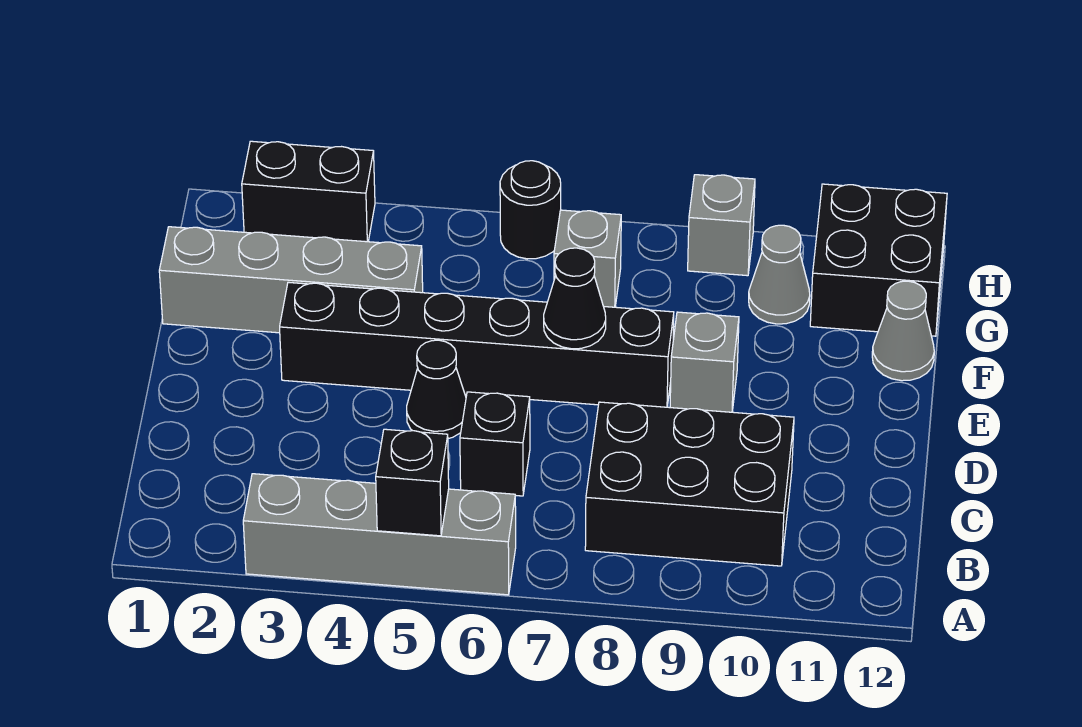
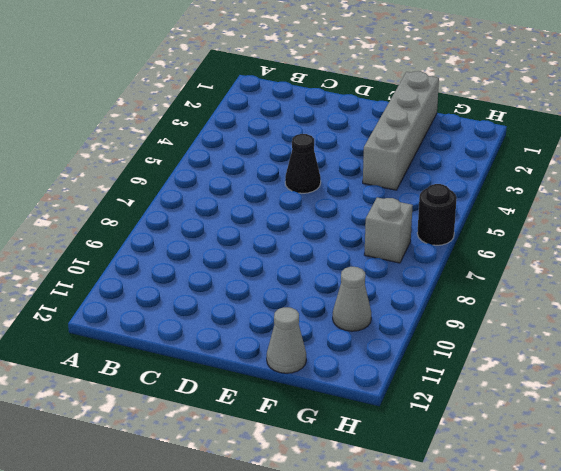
none -> grey brick A3:A6 level 1
none -> black brick B8:C10 level 1
none -> black brick C6 level 1

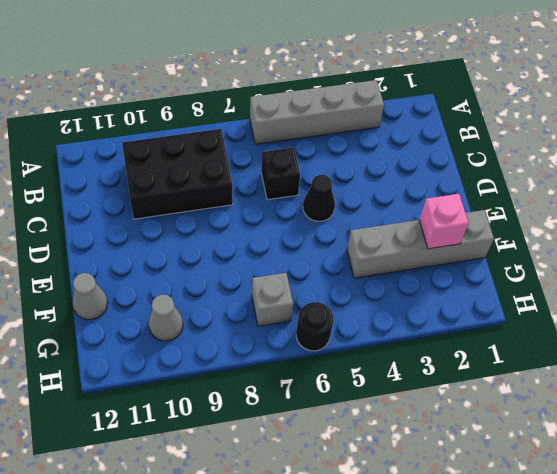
pink brick F2 level 2 -> none
none -> black brick E3:E8 level 1
none -> grey brick E9 level 1
none -> black brick G11:H12 level 1

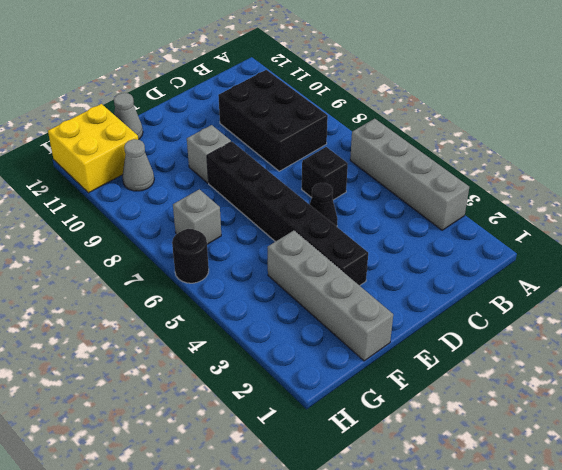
yellow brick G11:H12 level 1 -> black brick G11:H12 level 1
none -> black brick H2:H3 level 1
none -> grey brick H9 level 1
none -> black brick A5 level 2

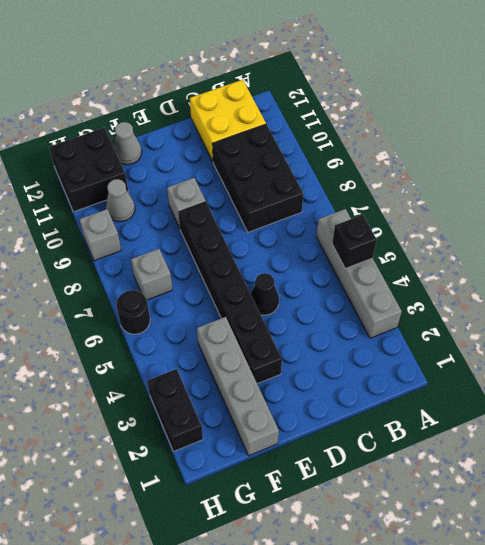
yellow brick B11:C12 level 1 -> none
none -> black brick C6 level 1
none -> black cone E7 level 2

